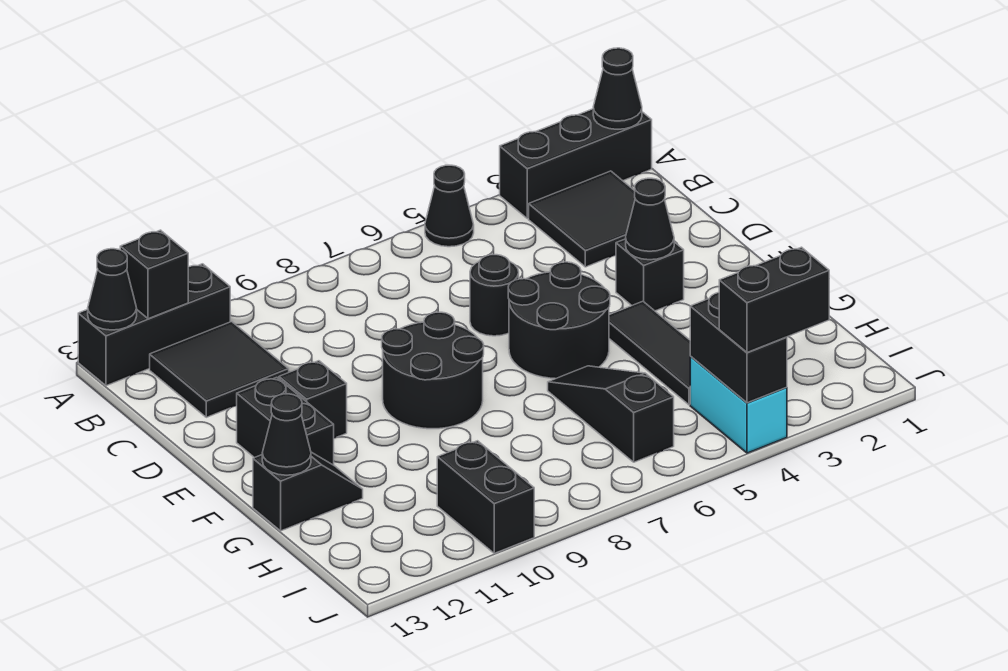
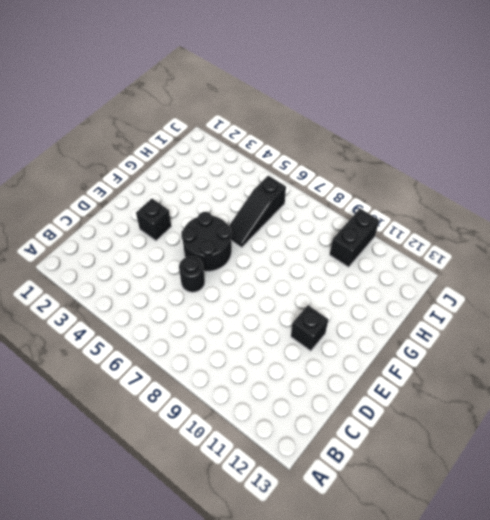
none -> black brick A1:A3 level 1
none -> black cone A5 level 1
none -> black brick A11:A13 level 1

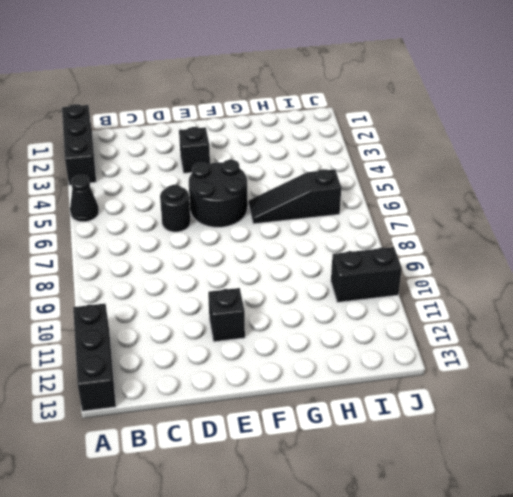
none -> black tile B2:C3 level 1
none -> black tile B11:C12 level 1
none -> black round brick E8:F9 level 1

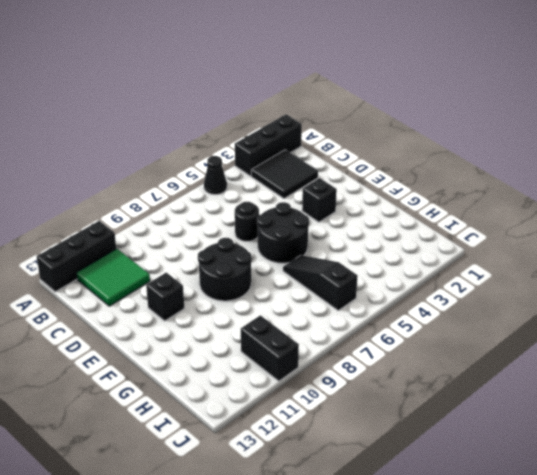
green tile B11:C12 level 1 -> black tile B11:C12 level 1
none -> black brick E12:F12 level 1
none -> black tile F4:H4 level 1
none -> black slope G12:G13 level 1 top 13

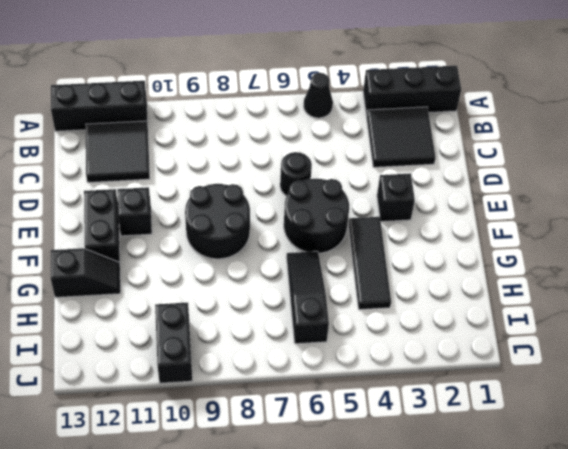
none -> cyan brick I4:J4 level 1
none -> black cone A1 level 2
none -> black brick A12 level 2

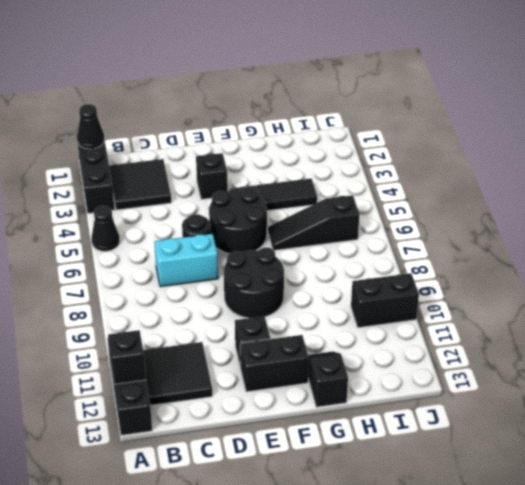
cyan brick C7:D7 level 1 -> cyan brick I4:J4 level 1
none -> black cone A13 level 2
none -> black cone E3 level 2
none -> black cone G13 level 2

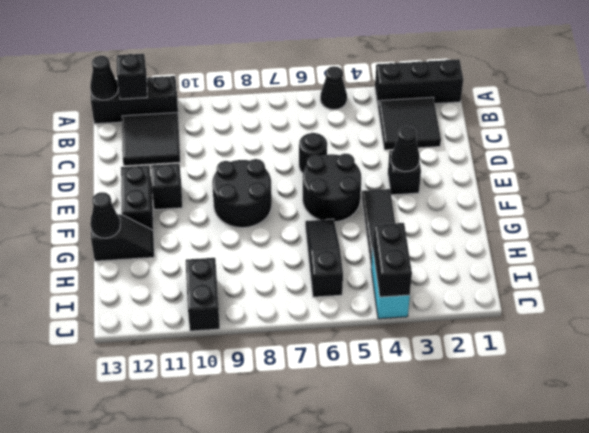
none -> black cone A1 level 2
none -> black brick J3:J4 level 3

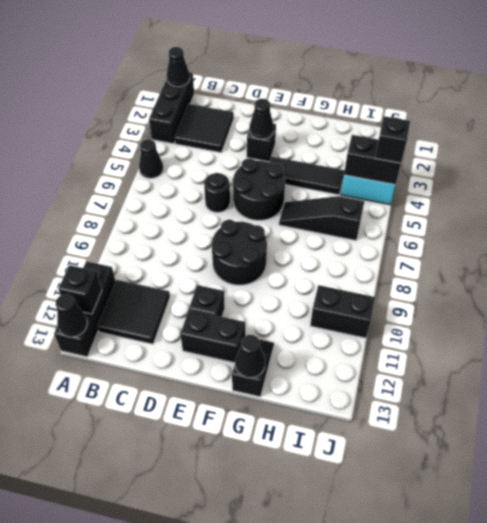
black brick J4 level 3 -> black brick J3:J4 level 3

